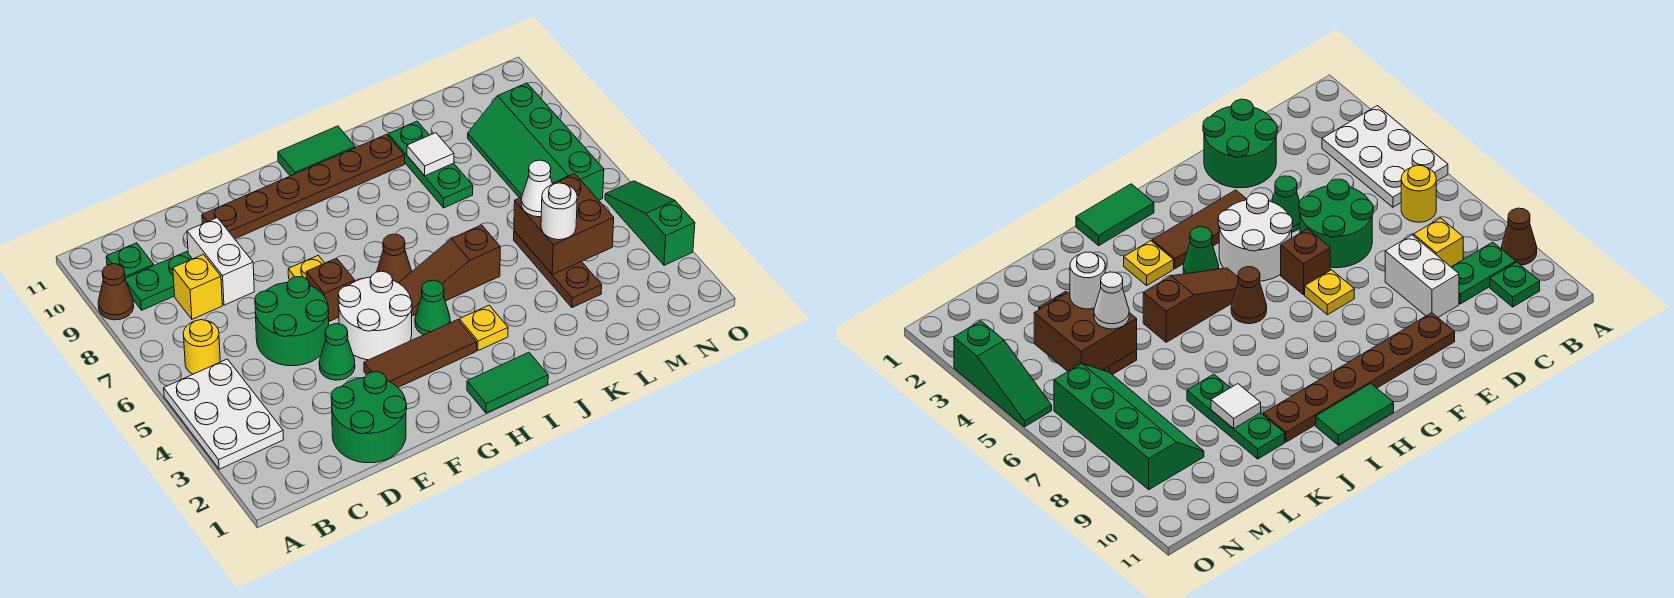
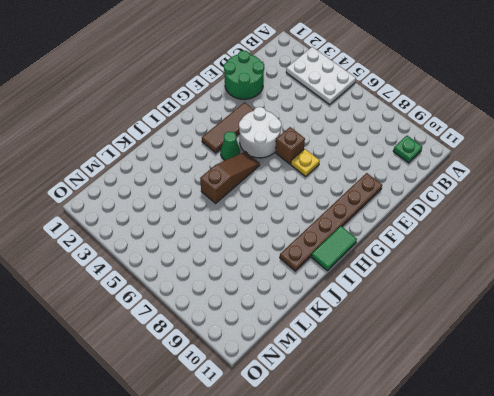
none -> brown cone A9 level 1
none -> yellow round brick B6 level 1
none -> green plate B9:C9 level 1

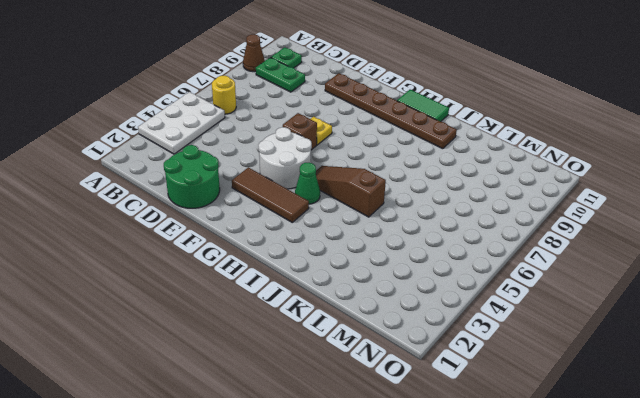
none -> yellow brick C8 level 1
none -> green round brick D5:E6 level 1
none -> white brick D8:D9 level 1

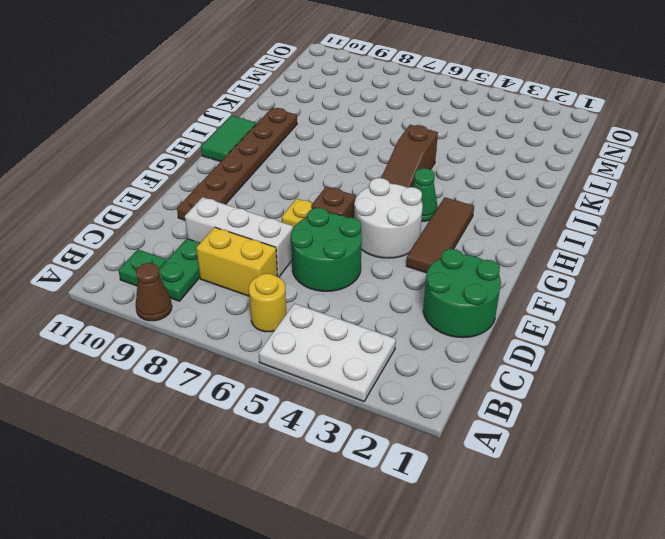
yellow brick C7:C8 level 1 -> yellow brick C8 level 1
white brick D7:D9 level 1 -> white brick D8:D9 level 1
none -> green cone E4 level 1
none -> green tile H1:I1 level 1
none -> brown cone H6 level 1

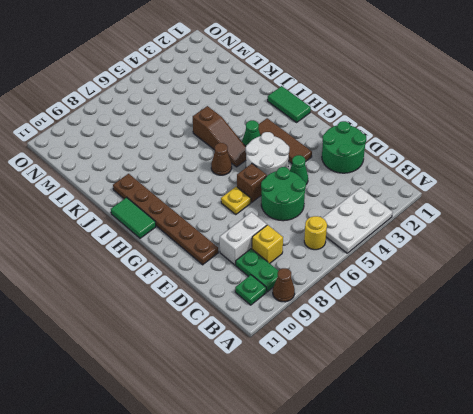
none -> yellow plate I3 level 1
none -> green plate K8:K10 level 1
none -> brown plate L3:L5 level 1

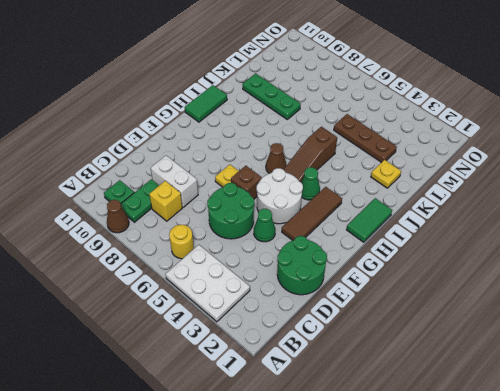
yellow plate K2 level 1 -> yellow plate I3 level 1
none -> brown plate E10:J10 level 1
none -> green slope M6:N9 level 1 top N
none -> green slope O3:O5 level 1 top 3

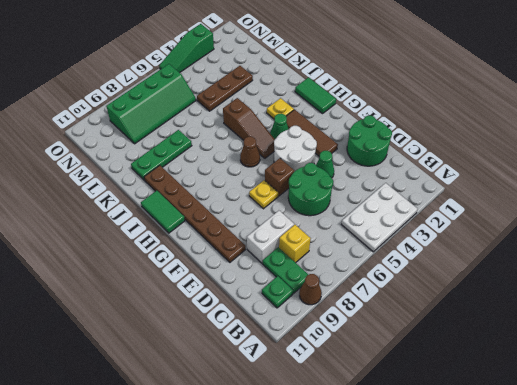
none -> yellow round brick B6 level 1
none -> white tile K9 level 2
none -> brown brick L4:M5 level 2

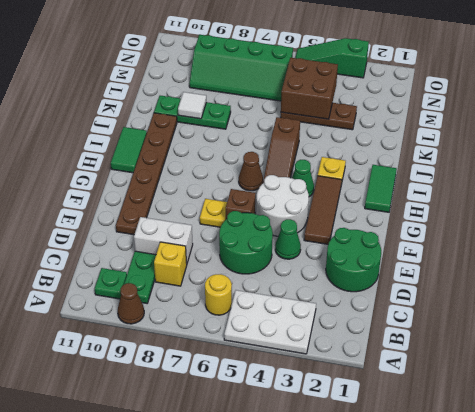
none -> white round brick L4 level 3
none -> white cone L5 level 3

